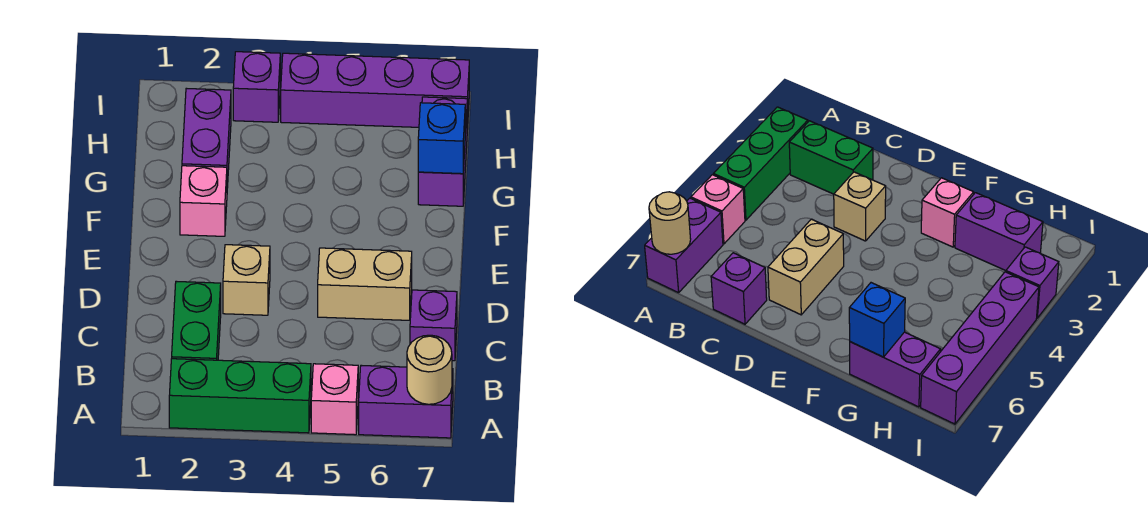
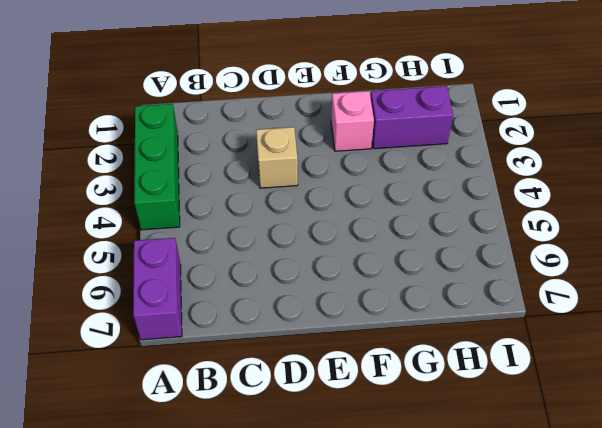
none -> pink brick A5 level 1
none -> green brick B2:C2 level 1
none -> purple brick C7 level 1

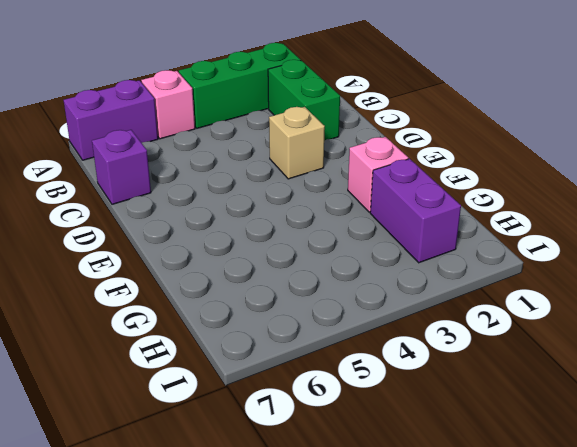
none -> tan brick D5:D6 level 1
none -> purple brick G7:H7 level 1
none -> purple brick I3 level 1

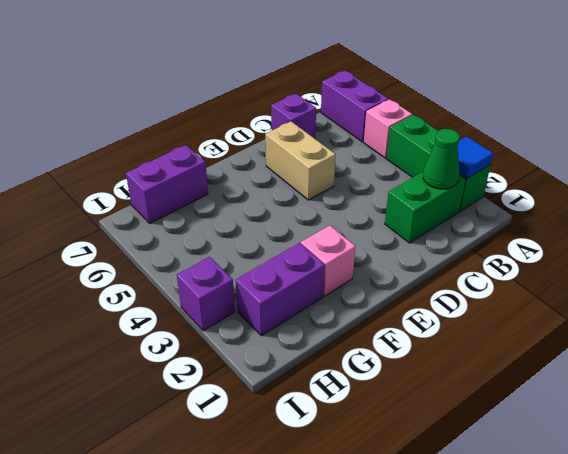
blue tile A2 level 2 -> none
green cone B2 level 2 -> none
none -> tan brick D3 level 1
none -> purple brick I4:I7 level 1
none -> tan round brick A7 level 2

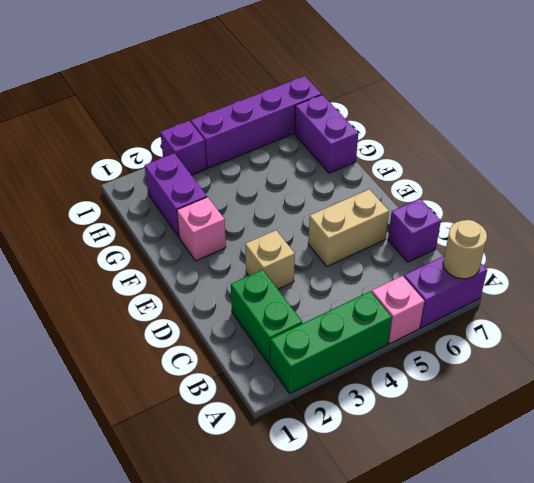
none -> blue brick G7 level 2

